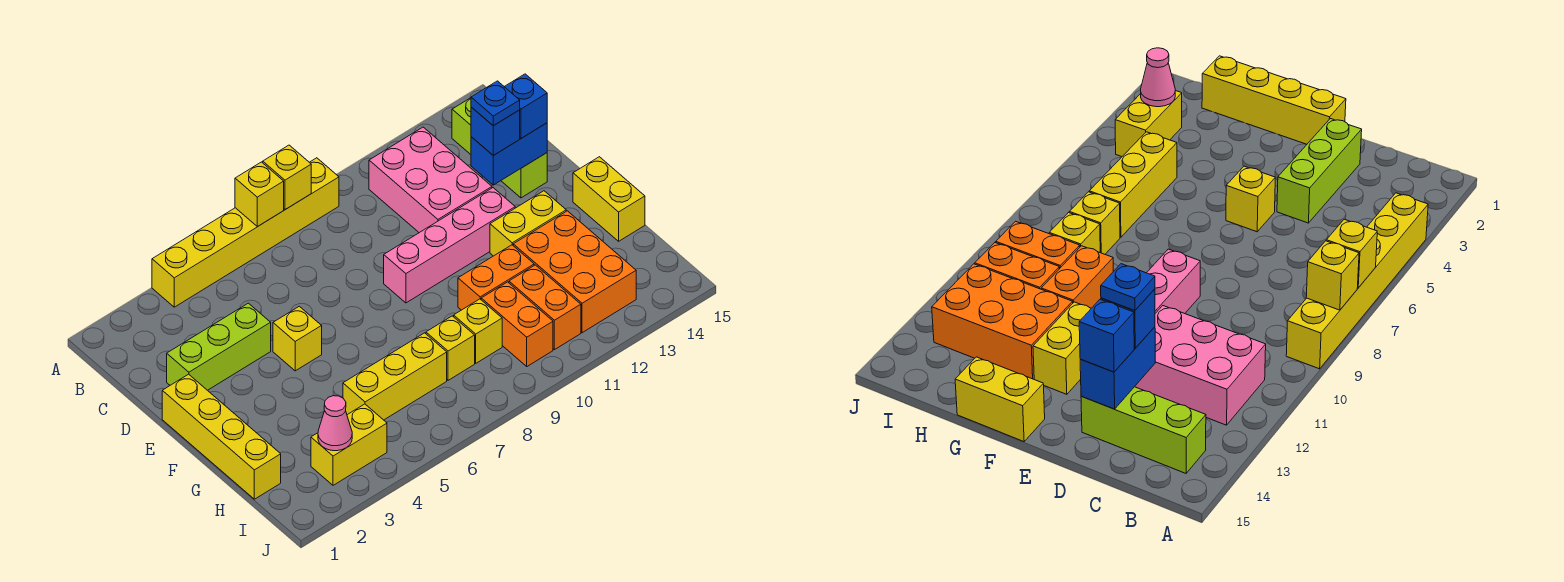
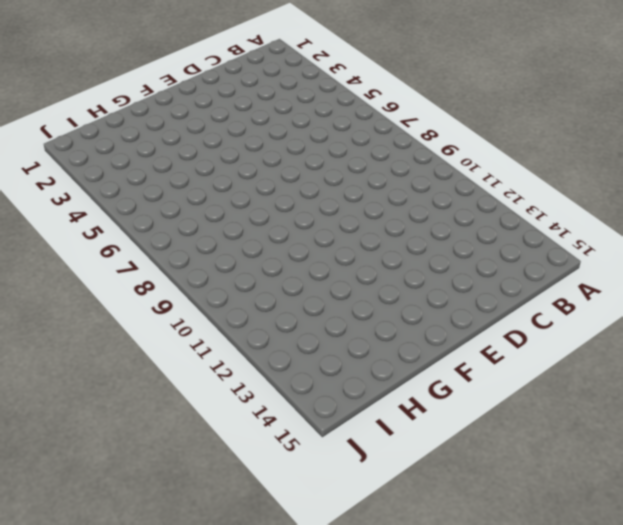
none -> yellow brick A4:A9 level 1
none -> pink brick B11:D12 level 1
none -> lime brick B14:D14 level 1

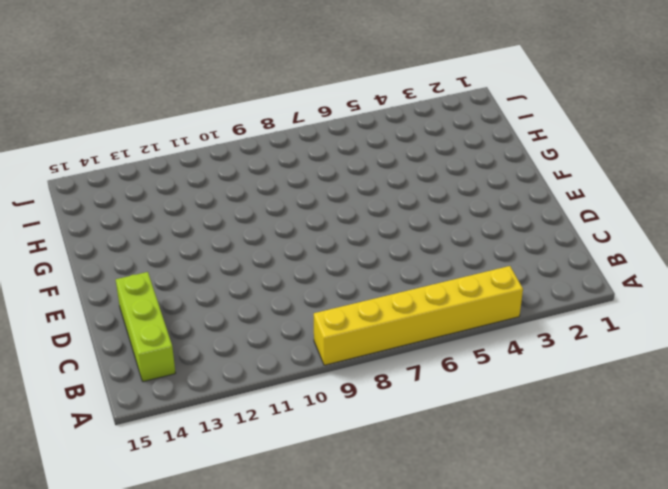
none -> pink brick B11:D12 level 1
none -> lime brick D2:D4 level 1
none -> yellow brick E1:H1 level 1

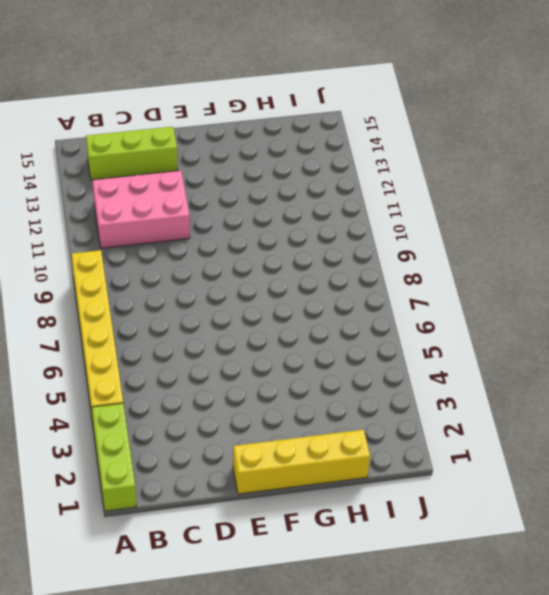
lime brick A1:A3 level 1 -> lime brick D2:D4 level 1
none -> yellow brick E5 level 1
none -> pink brick E9:E12 level 1
none -> yellow brick F12:F13 level 1

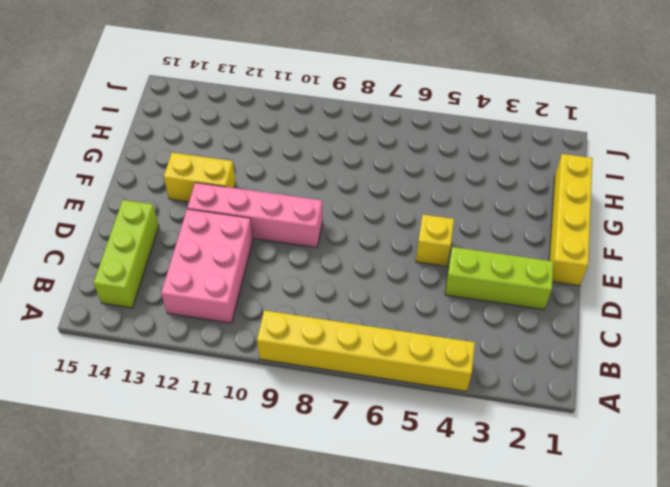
none -> yellow brick F15:G15 level 1
none -> orange brick G10:G11 level 1
none -> orange brick G12:I13 level 1

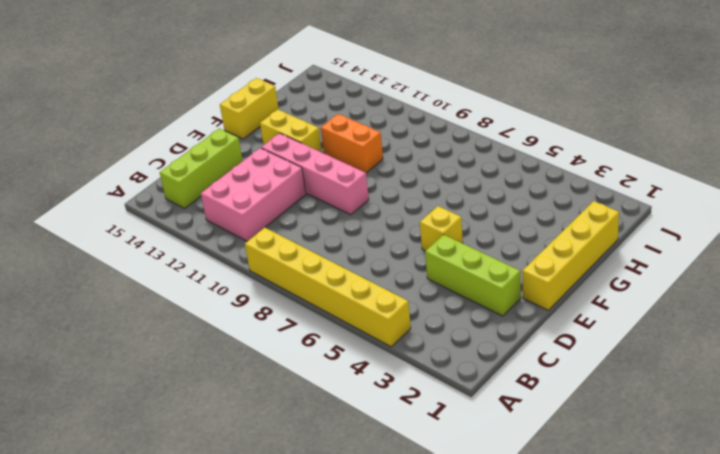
none -> orange brick G12:I13 level 1
none -> yellow brick H5:H7 level 1
none -> yellow brick H8 level 1

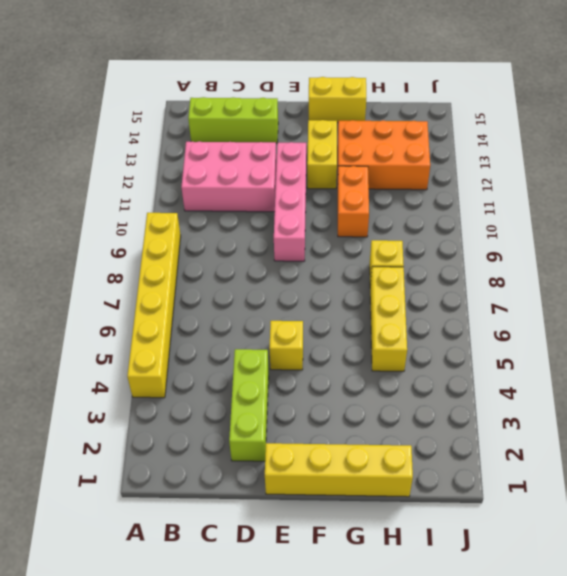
none -> yellow brick H9 level 1
none -> orange brick H10:I10 level 1
none -> orange brick H11:I11 level 1

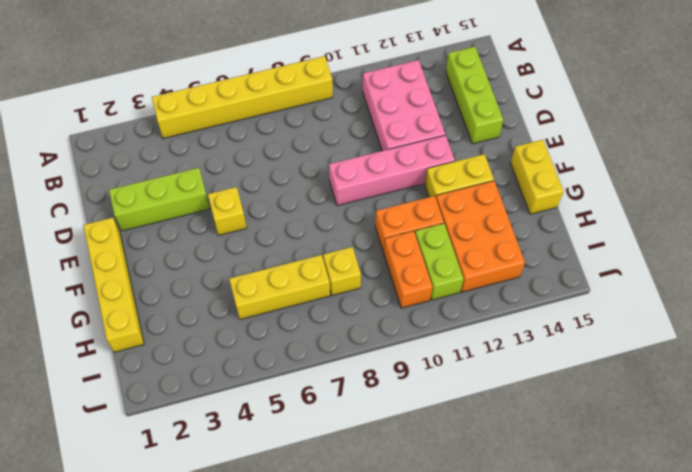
lime brick H11:I11 level 1 -> orange brick H11:I11 level 1
none -> yellow brick H9 level 1
none -> yellow brick I3:I4 level 1
none -> yellow brick A7 level 2

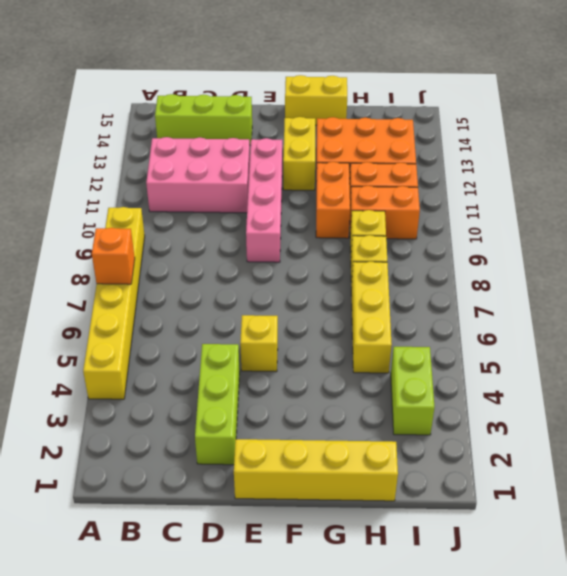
orange brick A7 level 2 -> yellow brick A7 level 2
lime brick I3:I4 level 1 -> yellow brick I3:I4 level 1
none -> yellow brick A8 level 2
none -> blue brick D13:D14 level 2
none -> pink cone I3 level 2

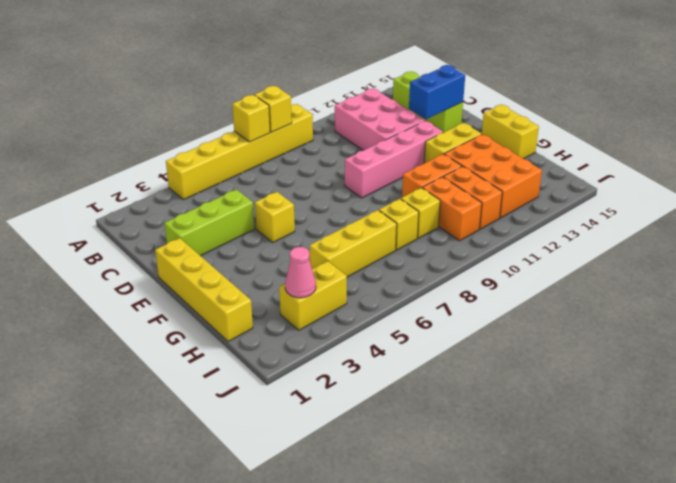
none -> blue brick D13 level 3
none -> blue brick D14 level 3
none -> blue plate D13 level 4

